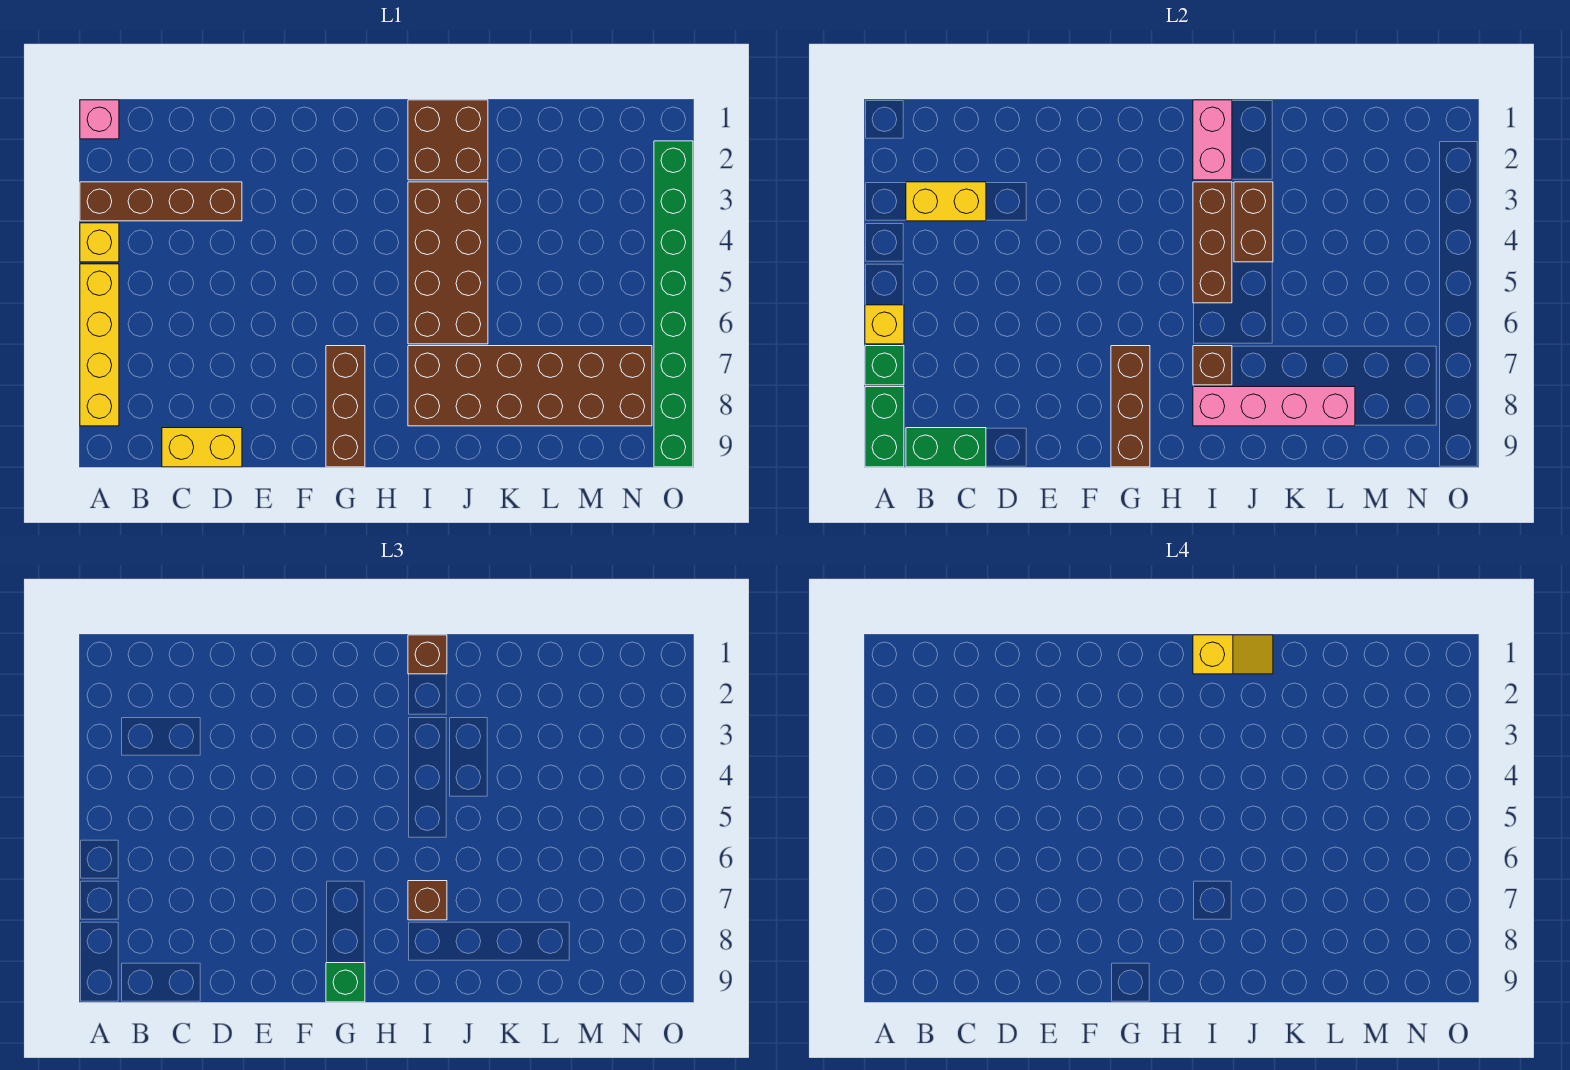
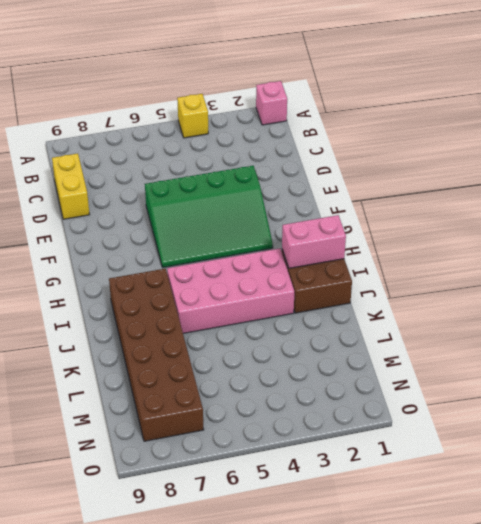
green slope E3:G6 level 1 top E -> none
pink brick I3:J6 level 1 -> brown brick I3:J6 level 1
none -> brown brick A3:D3 level 1
none -> yellow brick A5:A8 level 1
none -> brown brick G7:G9 level 1

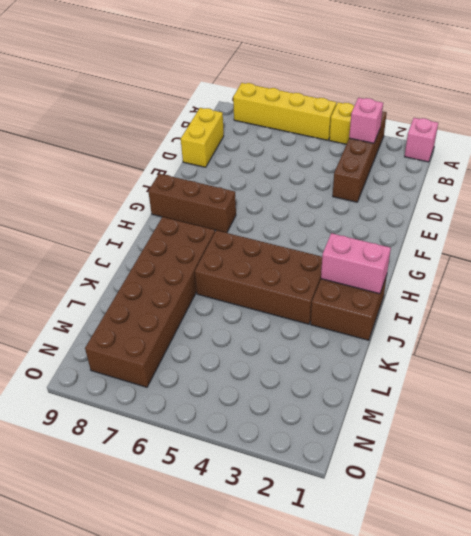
pink brick B3 level 2 -> yellow brick B3:C3 level 2
none -> green brick O2:O9 level 1
none -> yellow brick A6 level 2
none -> green brick A7 level 2

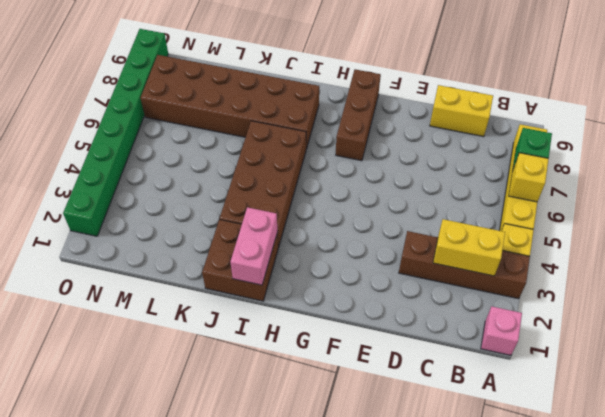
none -> green brick A8:A9 level 2
none -> green brick B9:C9 level 2
none -> brown brick G7:G9 level 2

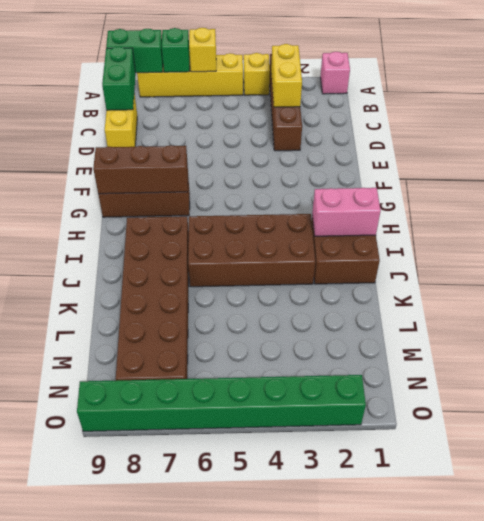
none -> brown brick I3:I5 level 2
none -> brown brick I7 level 2
none -> pink brick I8:L8 level 2

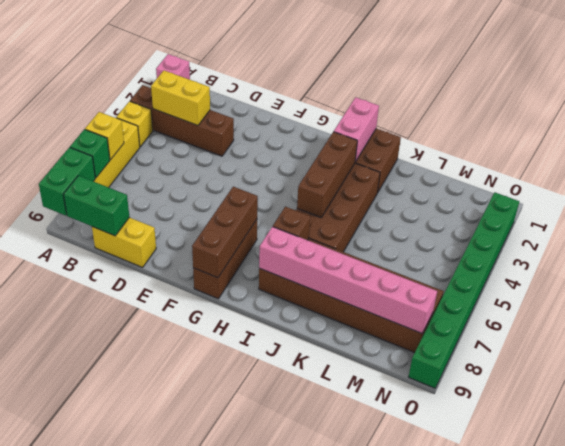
pink brick I8:N8 level 2 -> pink brick I8:L8 level 2
none -> brown brick J3:J4 level 2
none -> green brick G9 level 3
none -> brown brick I1 level 3

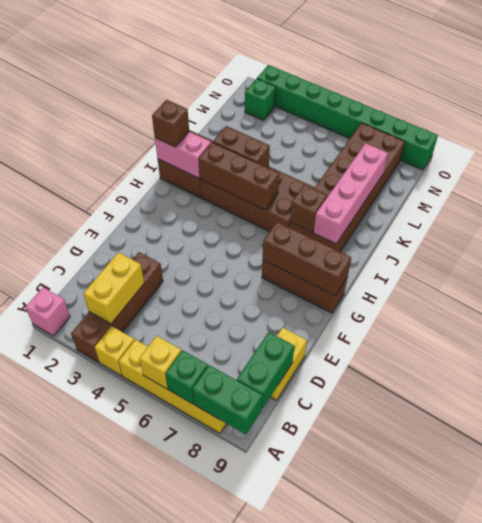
green brick N2 level 1 -> green brick G9 level 3
none -> brown brick I7 level 3
none -> yellow slope I1:J1 level 4 top I

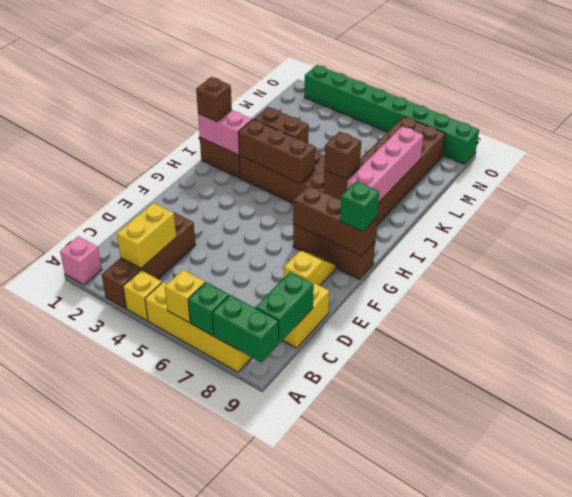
yellow slope E8:F8 level 1 top E -> yellow slope I1:J1 level 4 top I

